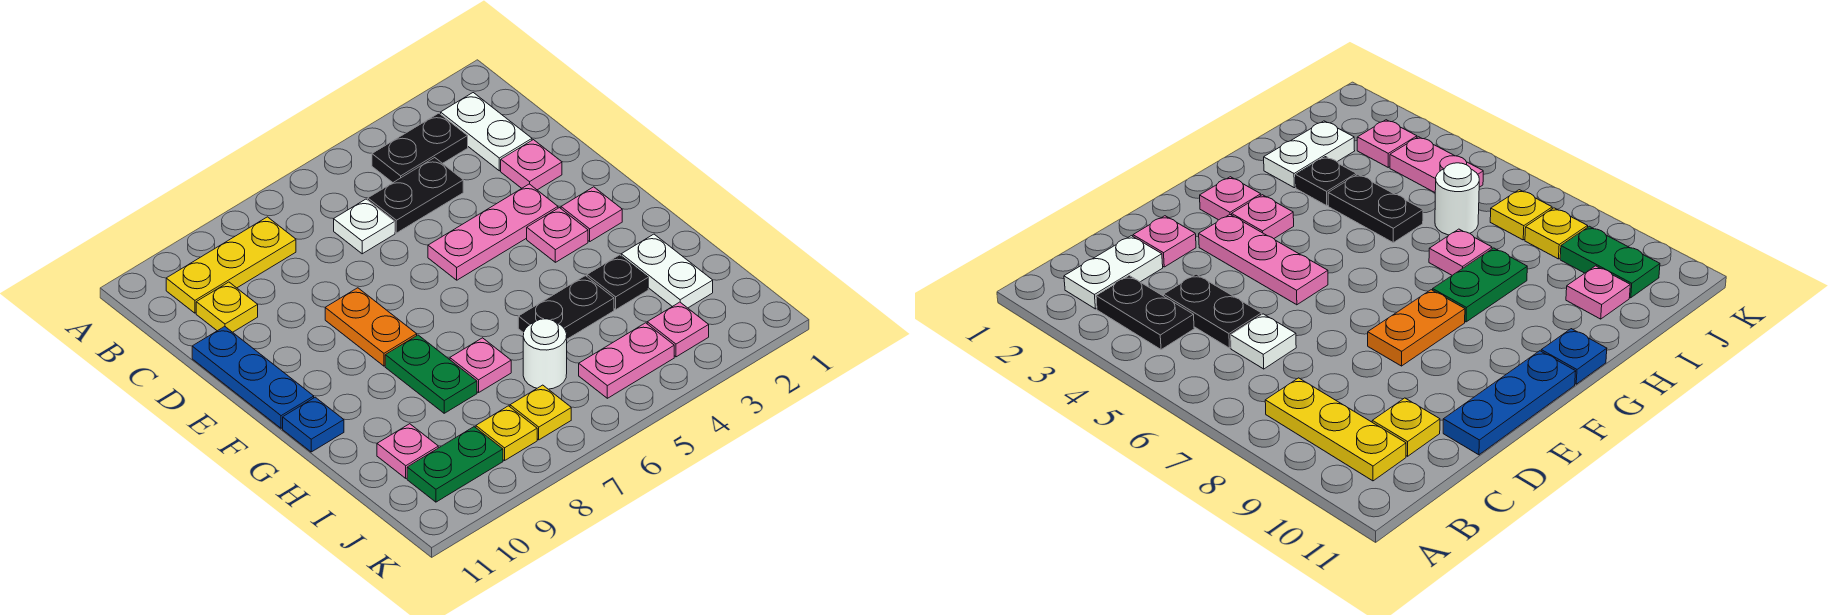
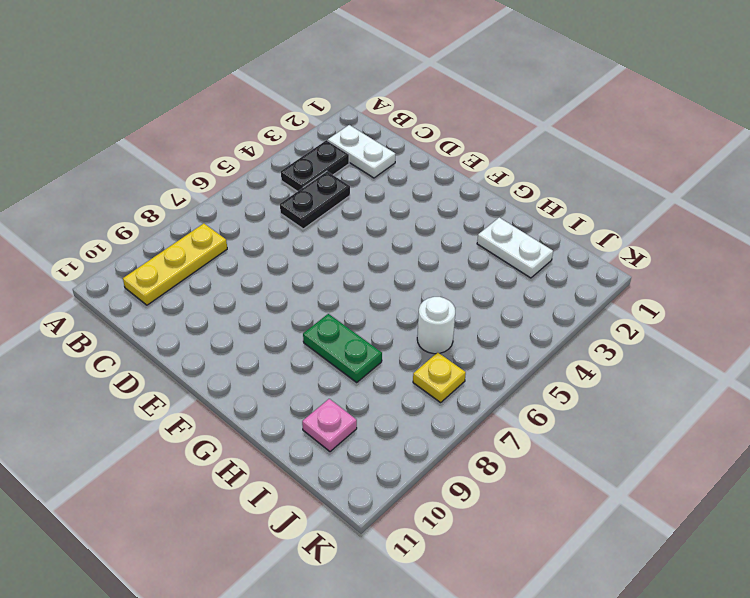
none -> white plate C6 level 1
none -> yellow plate C10 level 1
none -> pink plate D2 level 1

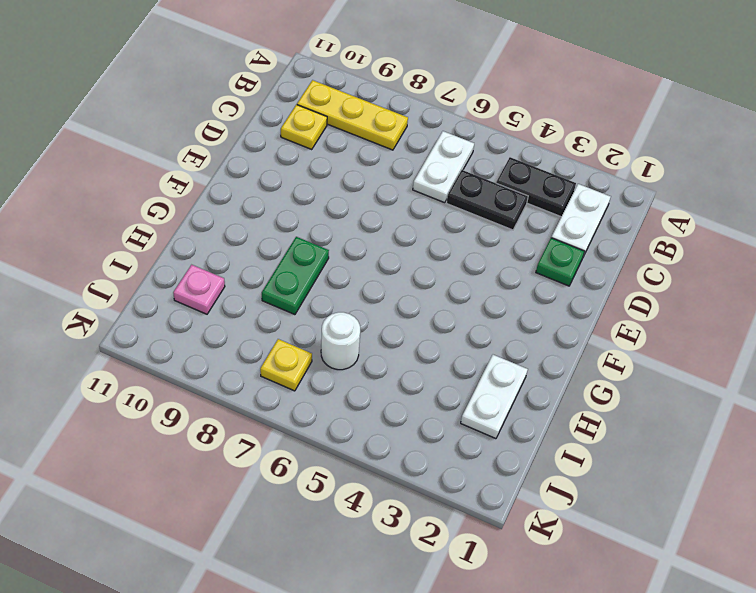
white plate B6:C6 level 1 -> white plate C6 level 1
green plate D2 level 1 -> pink plate D2 level 1
none -> blue plate D11:F11 level 1
none -> pink plate E3:E5 level 1
none -> orange plate E8:F8 level 1

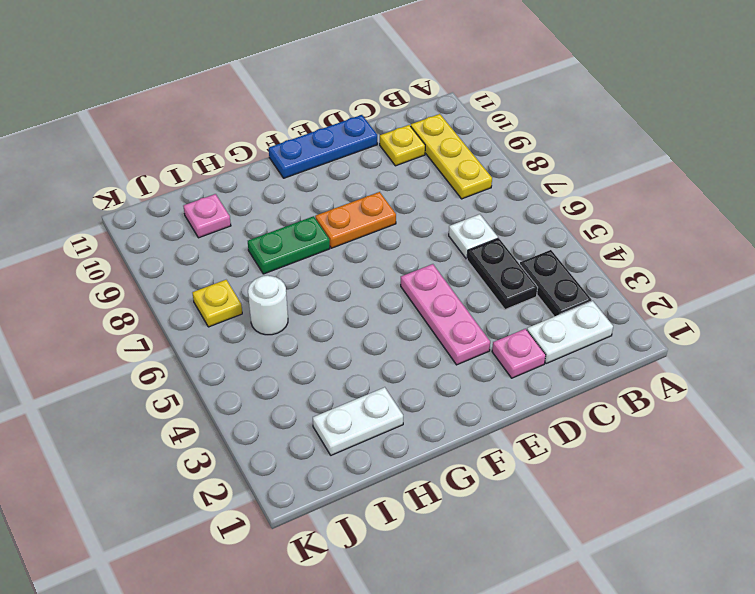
none -> pink plate F2 level 1
none -> pink plate F3 level 1
none -> blue plate G11 level 1

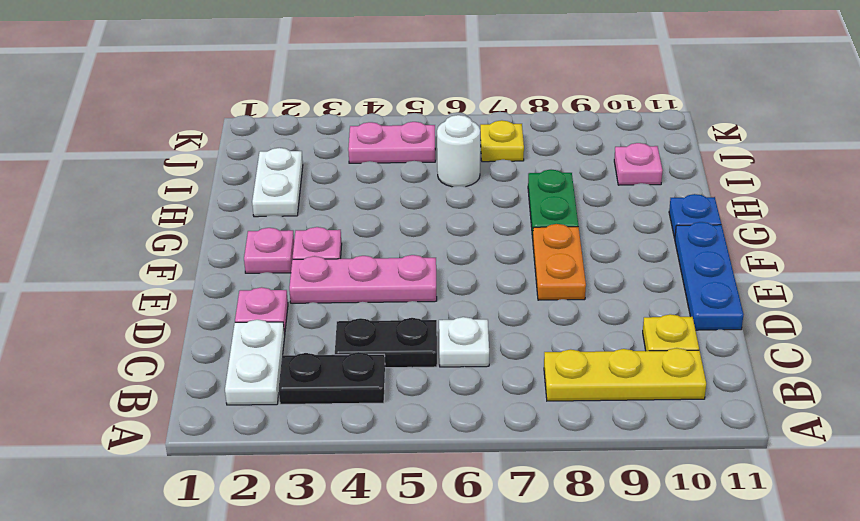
none -> black plate H3 level 1
none -> black plate H4:H5 level 1
none -> pink plate H7 level 1

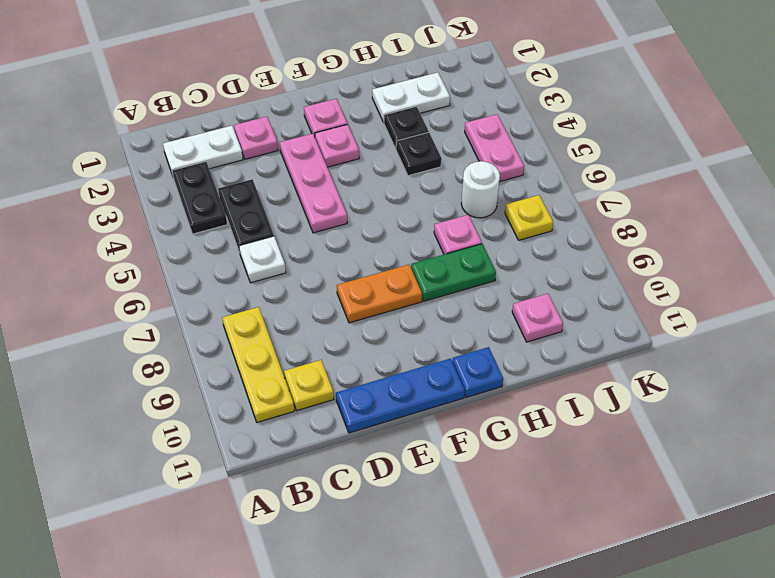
black plate H4 level 1 -> black plate H4:H5 level 1
none -> pink plate J3 level 1
none -> yellow plate J8 level 1
none -> green plate J9:J10 level 1

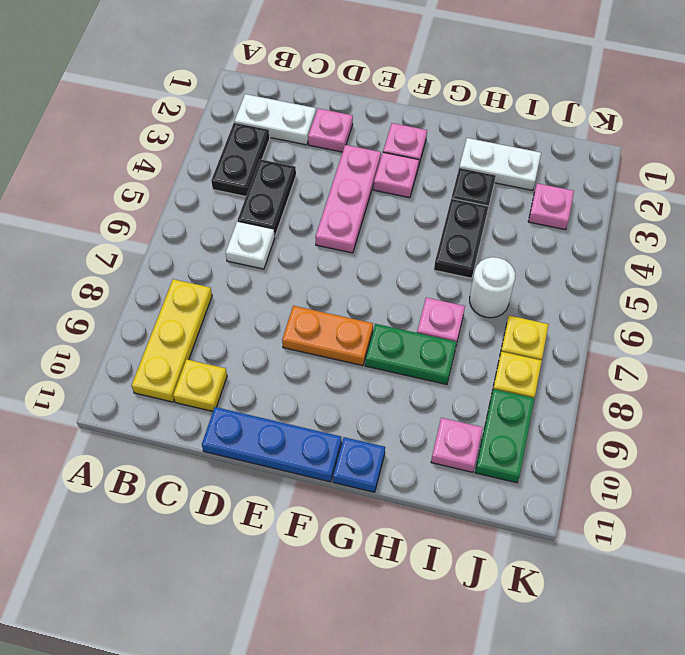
none -> pink plate J4:J5 level 1

